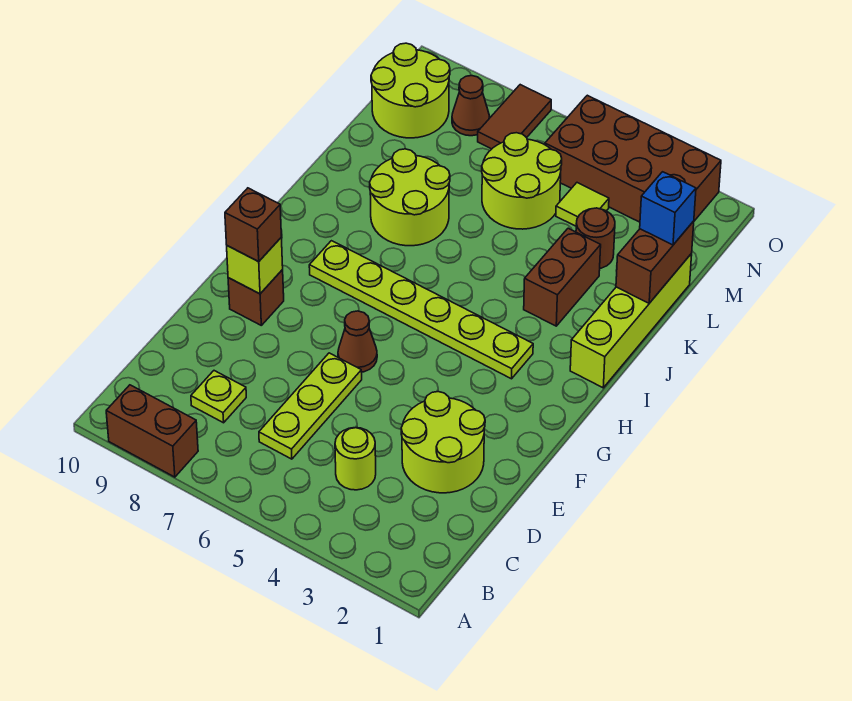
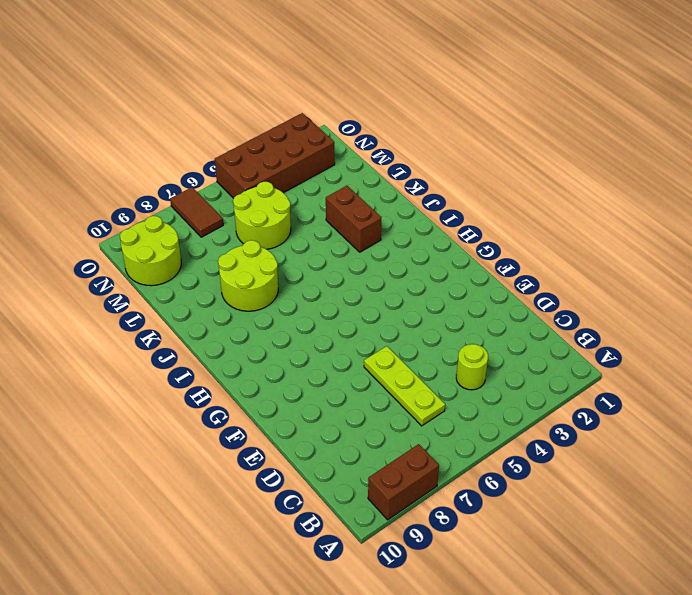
none -> lime plate C8 level 1
none -> lime round brick D2:E3 level 1
none -> brown cone F6 level 1

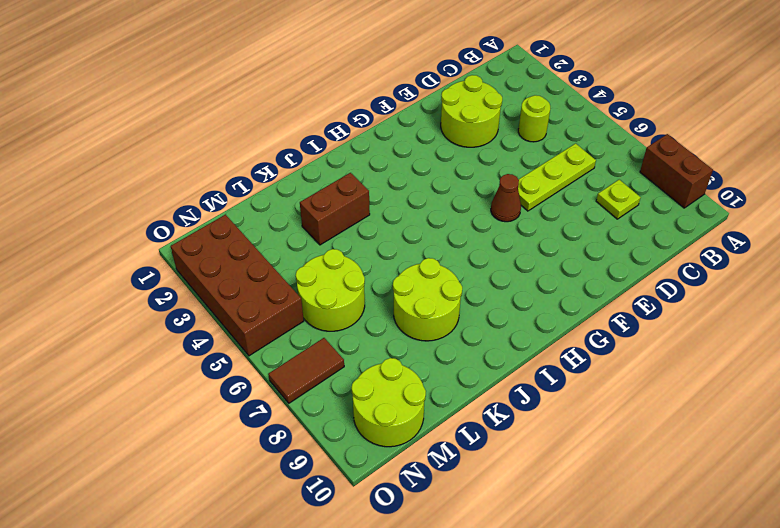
none -> brown brick F9 level 1
none -> lime plate H3:H8 level 1
none -> lime brick I1:L1 level 1

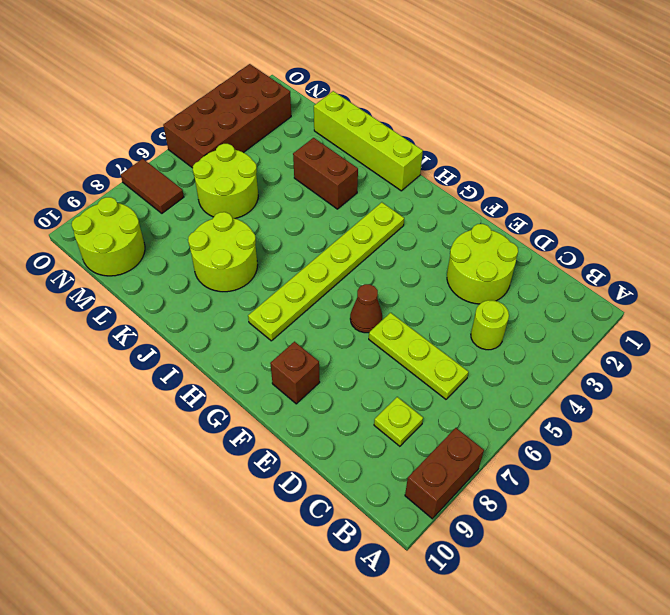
none -> brown round brick L3 level 1
none -> lime tile M4 level 1
none -> brown cone N8 level 1

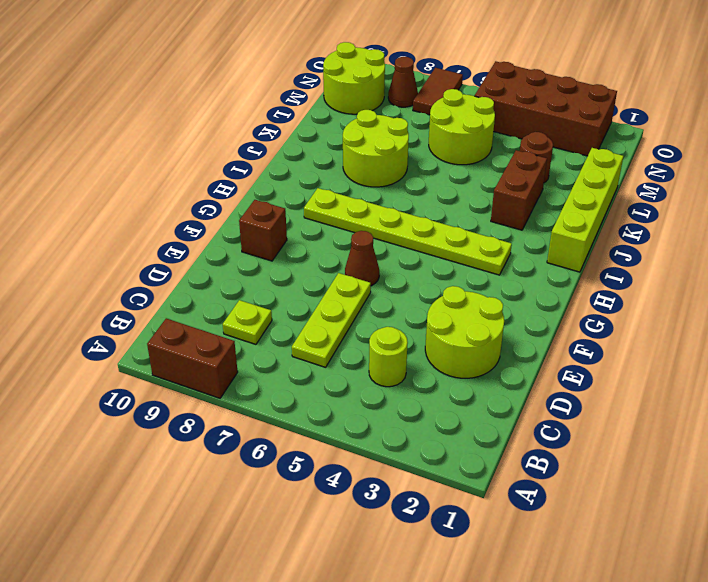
none -> lime tile M4 level 1
none -> lime brick F9 level 2
none -> brown brick K1:L1 level 2

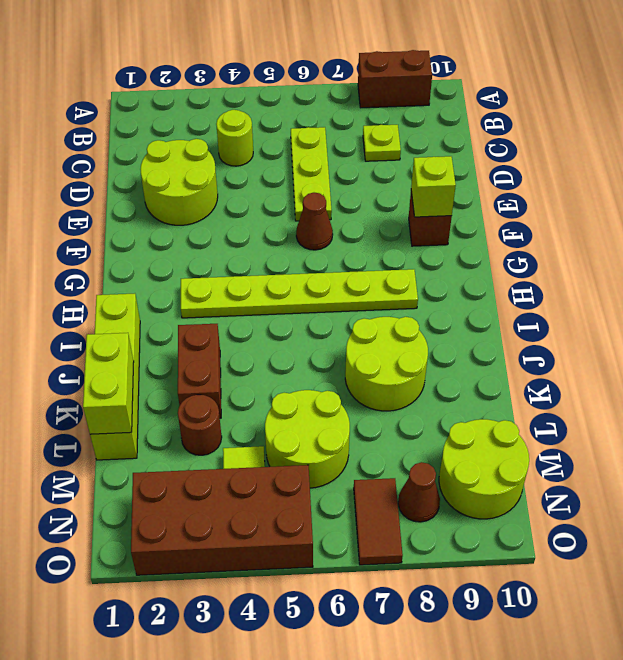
lime brick K1:L1 level 2 -> brown brick K1:L1 level 2
none -> brown brick F9 level 3
none -> blue brick L1 level 3

